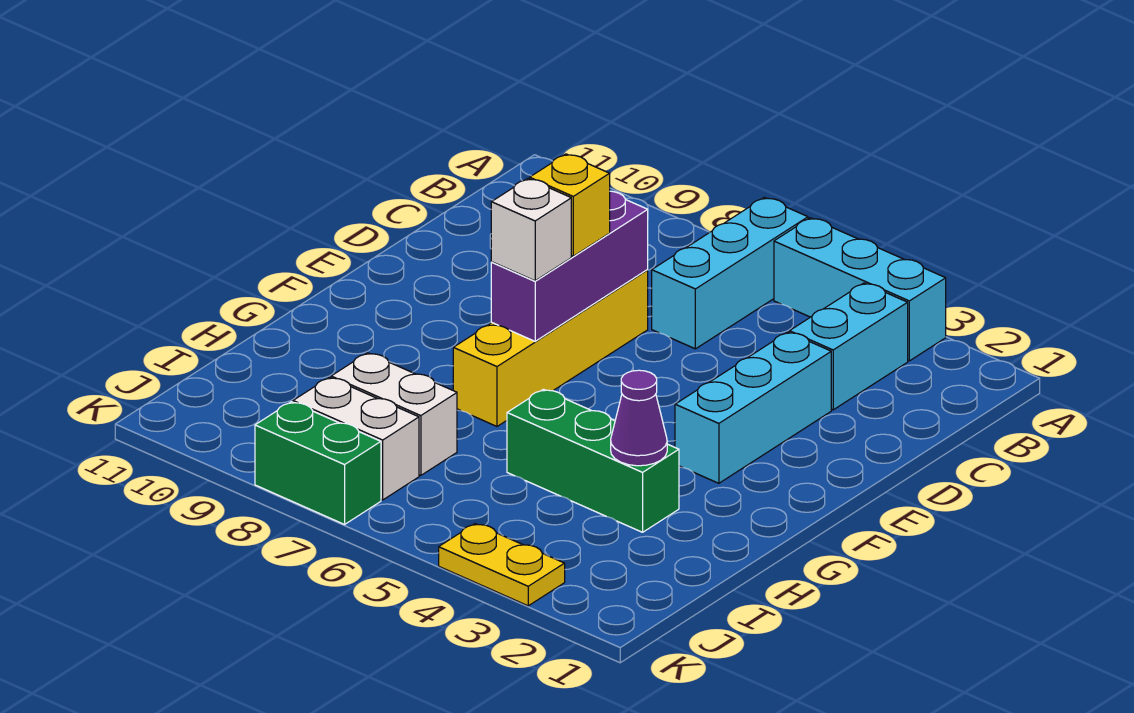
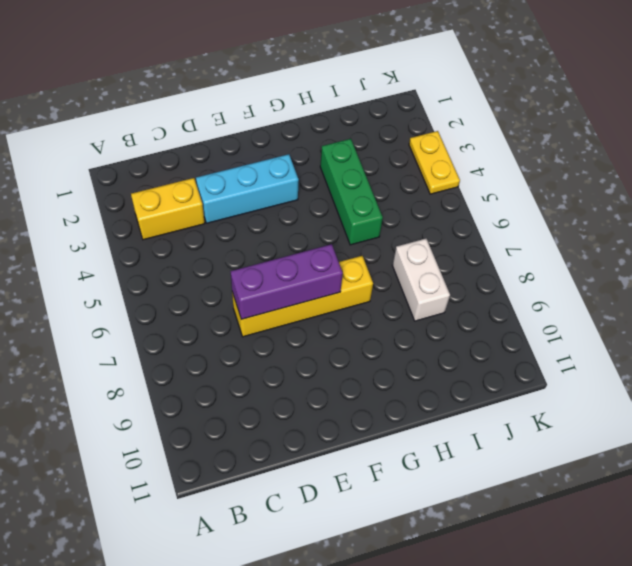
yellow brick B3:C3 level 1 -> cyan brick B3:C3 level 1
none -> cyan brick A3:A5 level 1
none -> cyan brick A6:C6 level 1
none -> white brick J7:J8 level 1

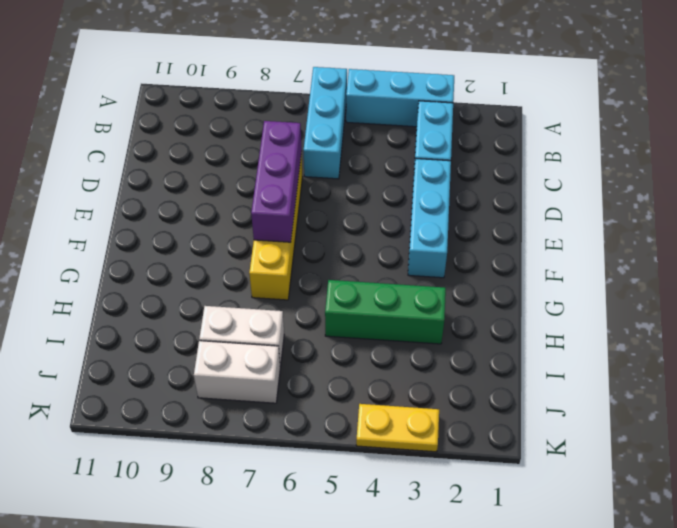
none -> green brick K7:K8 level 1
none -> purple cone H3 level 2
none -> yellow brick E7 level 3

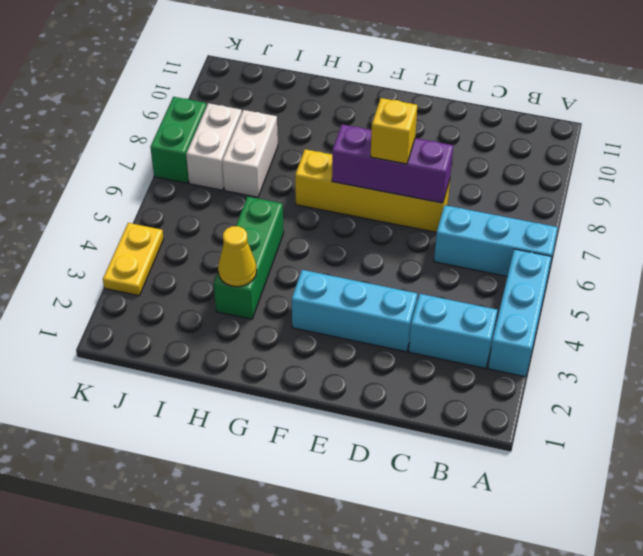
yellow cone H3 level 2 -> purple cone H3 level 2
none -> white brick F7 level 3

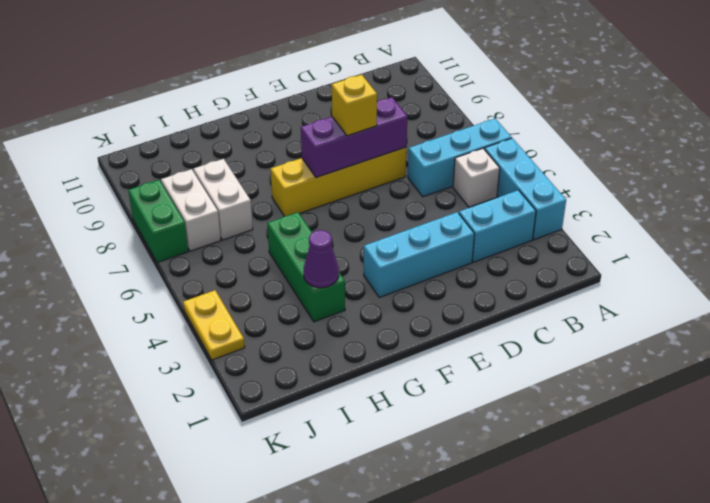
white brick B5 level 1 -> white brick F7 level 3

